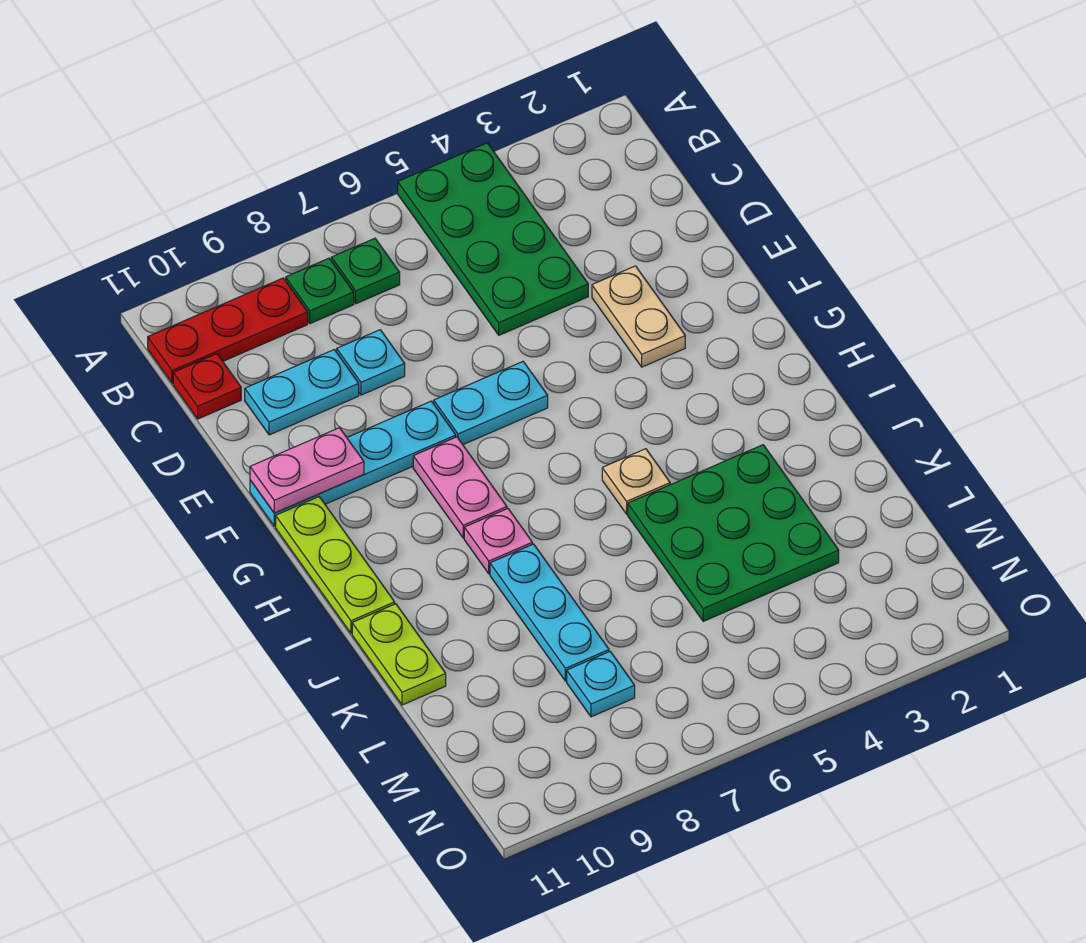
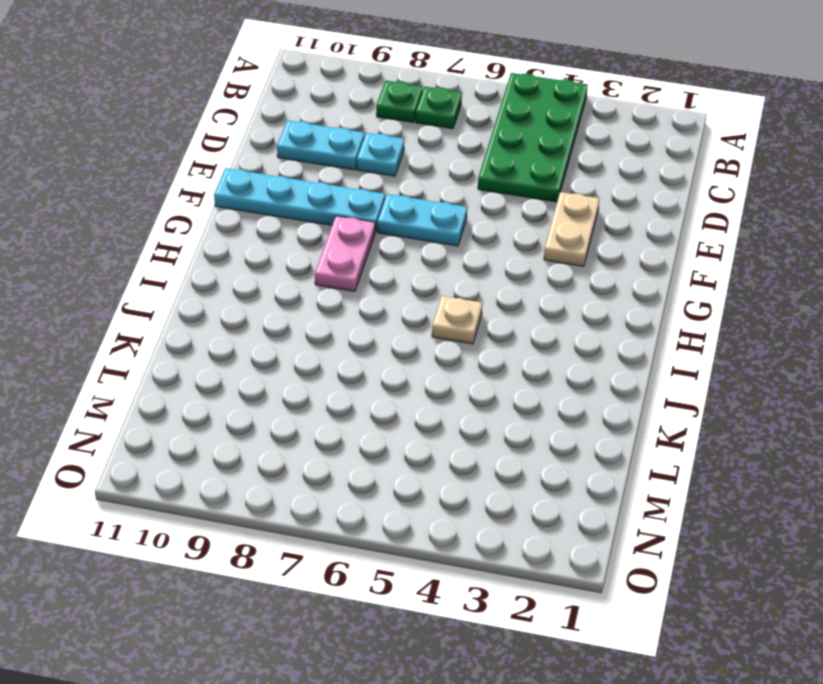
none -> red plate B9:B11 level 1
none -> red plate C11 level 1
none -> lime plate G11:I11 level 1

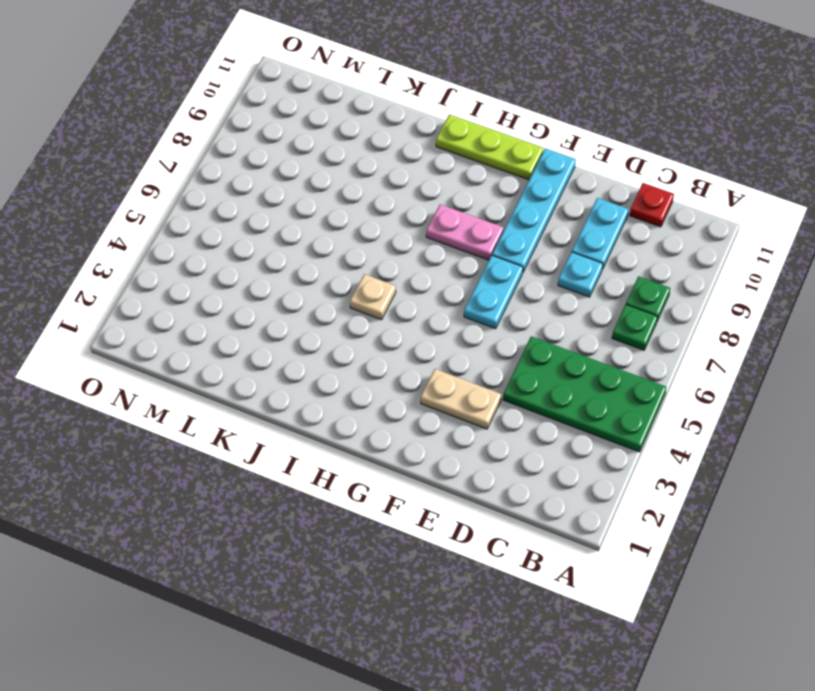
none -> red plate B9:B11 level 1
none -> pink plate I8 level 1
none -> green plate J3:L5 level 1

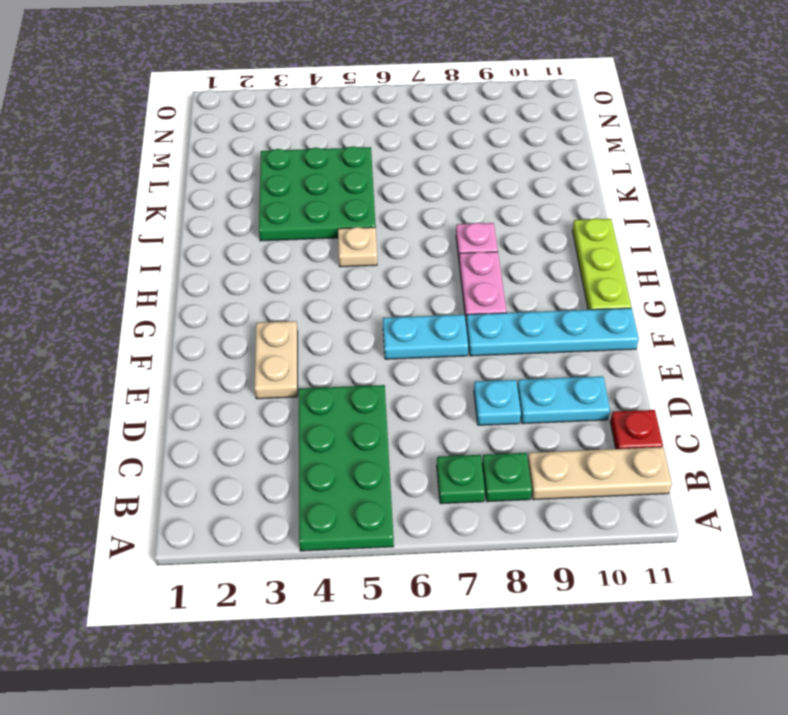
tan plate B9:B11 level 1 -> red plate B9:B11 level 1
none -> cyan plate J8:L8 level 1
none -> lime plate J11:K11 level 1
none -> cyan plate M8 level 1

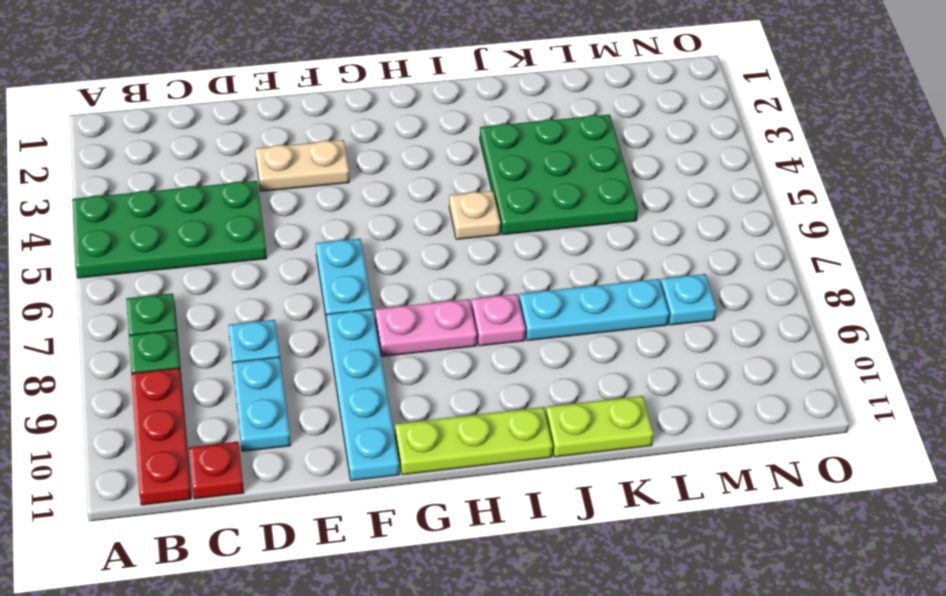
none -> pink plate F10:F11 level 2

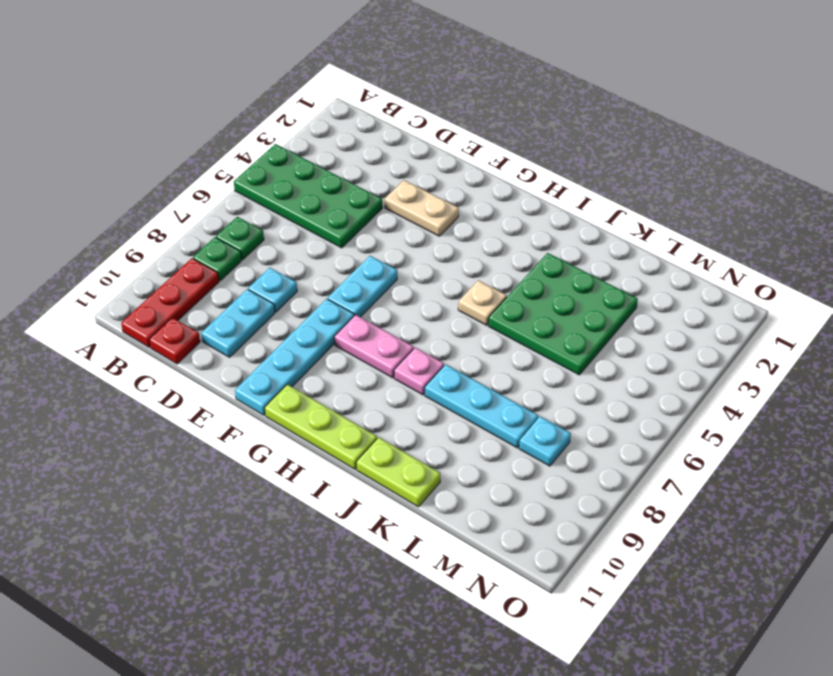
none -> pink plate F10:F11 level 2

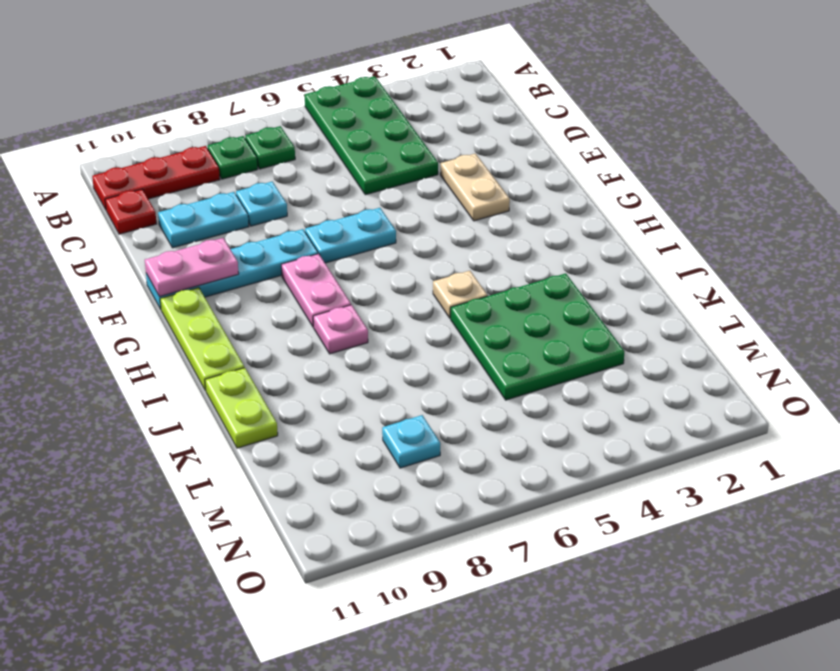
none -> cyan plate J8:L8 level 1

